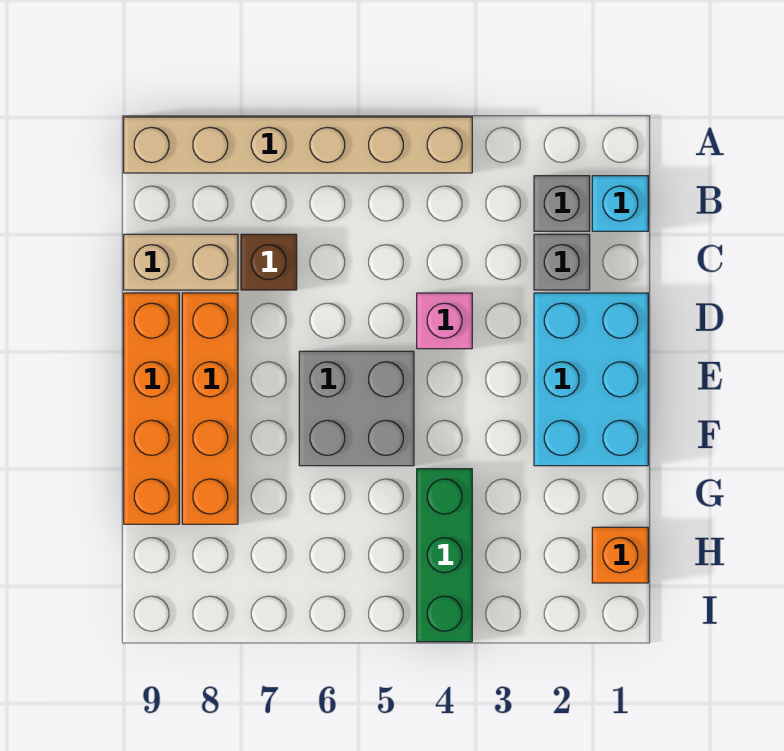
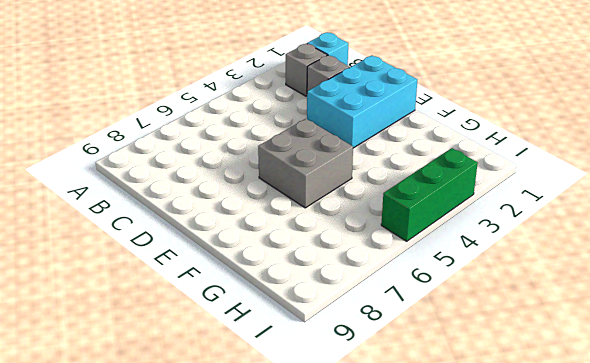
cyan brick D1:E3 level 1 -> cyan brick D1:F2 level 1
green brick I3:I5 level 1 -> green brick G4:I4 level 1
none -> tan brick A4:A9 level 1
none -> brown brick C7 level 1
none -> tan brick C8:C9 level 1

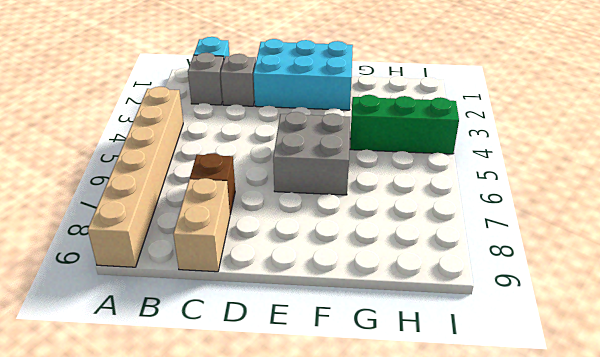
none -> pink brick D4 level 1
none -> orange brick D8:G8 level 1
none -> orange brick D9:G9 level 1

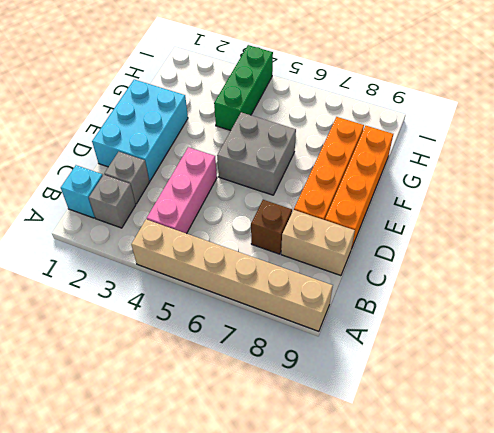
pink brick B4:D4 level 1 -> pink brick D4 level 1
none -> orange brick H1 level 1

